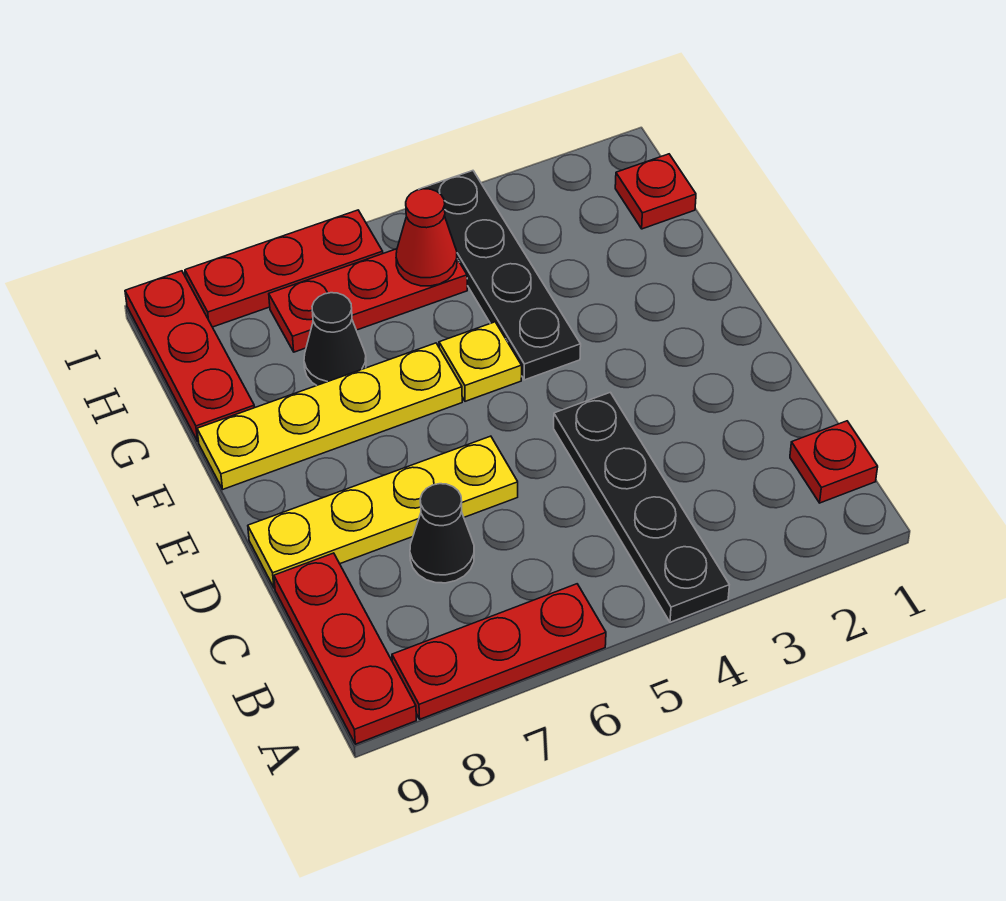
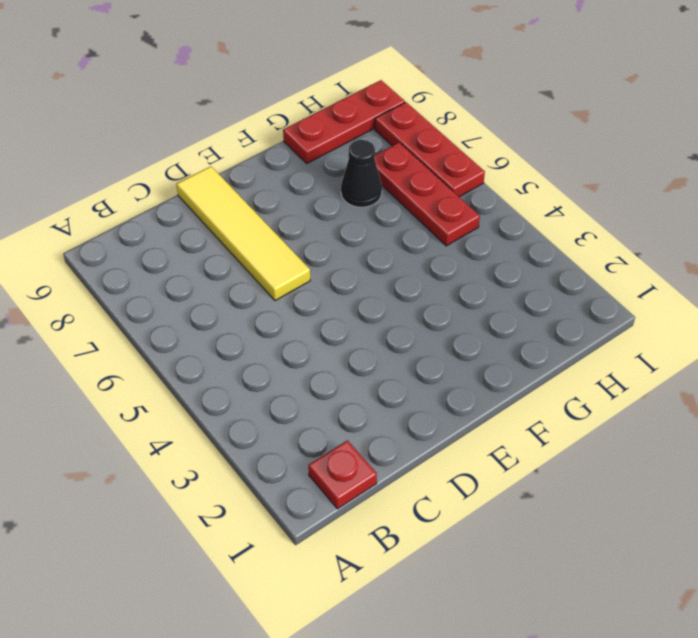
yellow tile D6:D9 level 1 -> yellow plate D6:D9 level 1
none -> black plate A4:D4 level 1
none -> red plate A6:A8 level 1
none -> red plate A9:C9 level 1

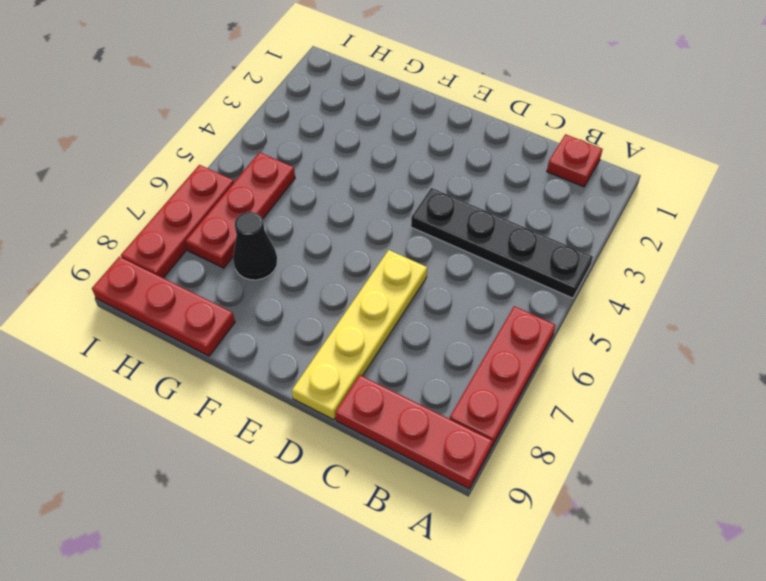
none -> black cone C7 level 1
none -> black plate F4:I4 level 1
none -> yellow plate F5 level 1

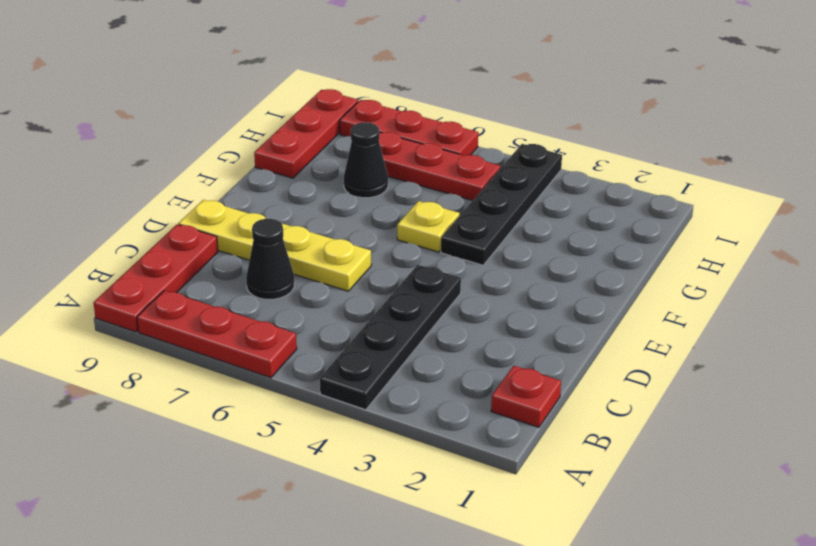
none -> yellow plate F6:F9 level 1
none -> red plate H1 level 1
none -> red cone H5 level 2

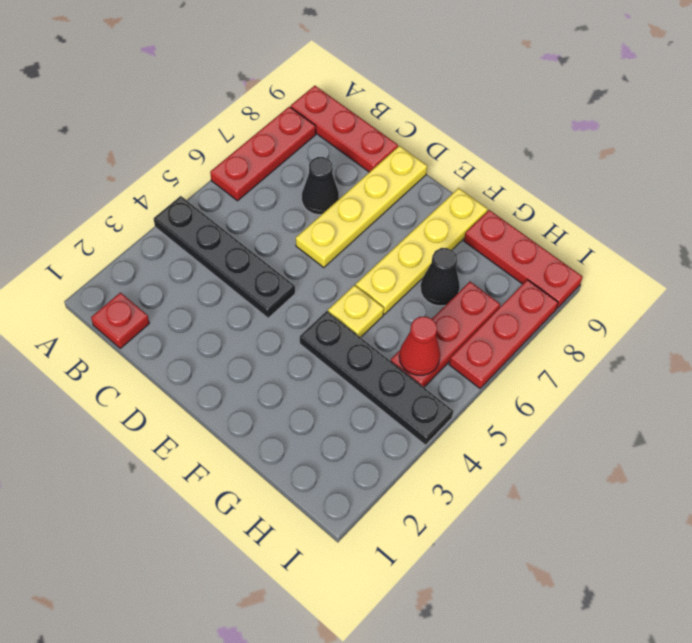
none -> red plate H1 level 1

